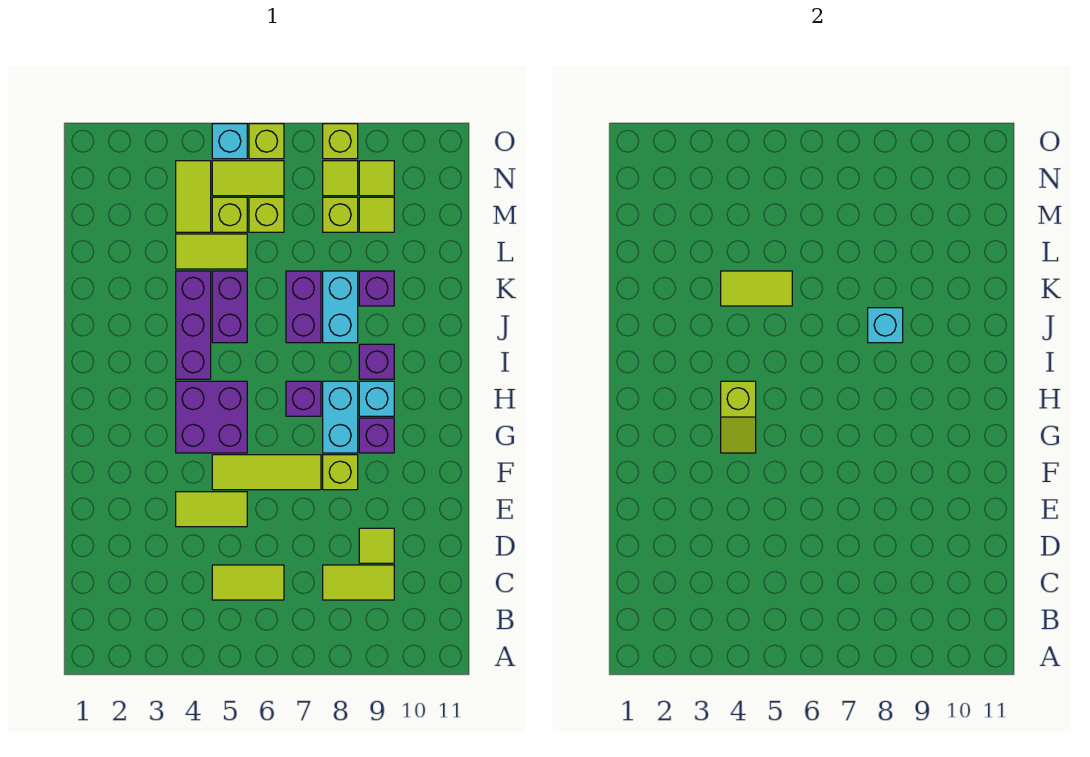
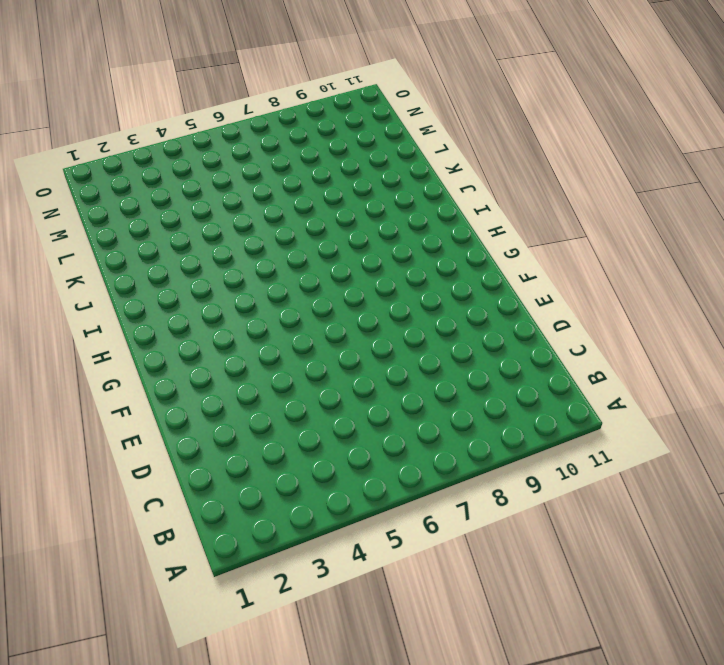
none -> lime tile C5:C6 level 1
none -> lime tile C8:C9 level 1
none -> lime tile D9 level 1
none -> lime tile E4:E5 level 1

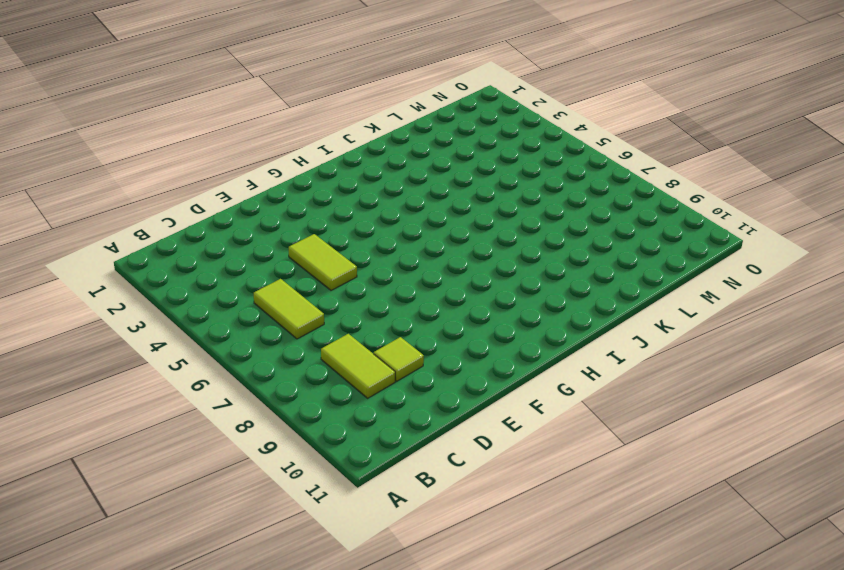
none -> lime tile F5:F7 level 1
none -> lime brick F8 level 1
none -> purple brick G4:H5 level 1
none -> cyan brick G8:H8 level 1

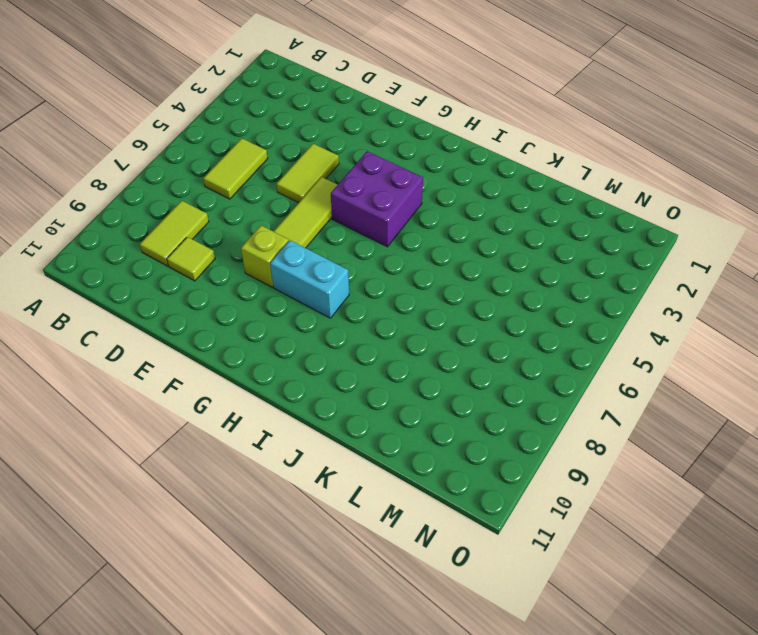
none -> purple brick G9 level 1
none -> purple brick H7 level 1
none -> cyan brick H9 level 1
none -> purple brick I4:K4 level 1

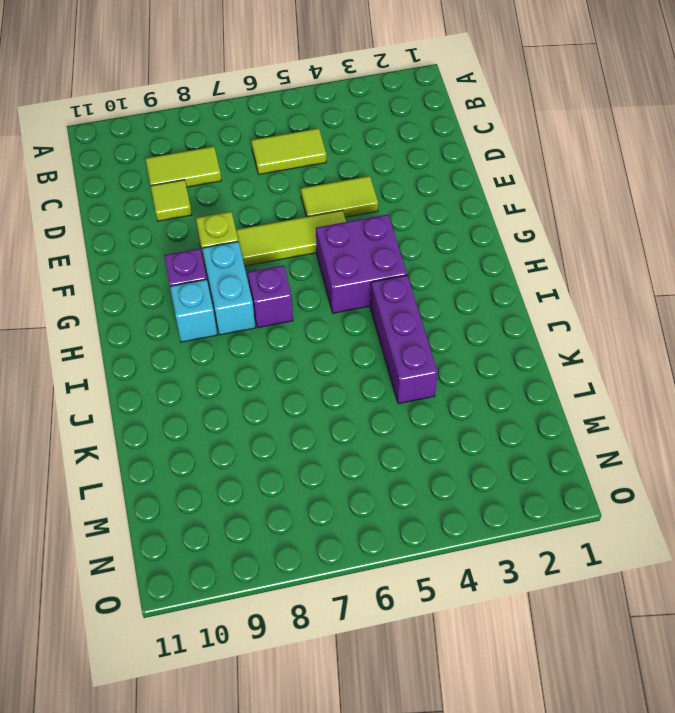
none -> purple brick I9 level 1
none -> purple brick J5:K5 level 1
none -> purple brick J7:K7 level 1
none -> cyan brick J8:K8 level 1

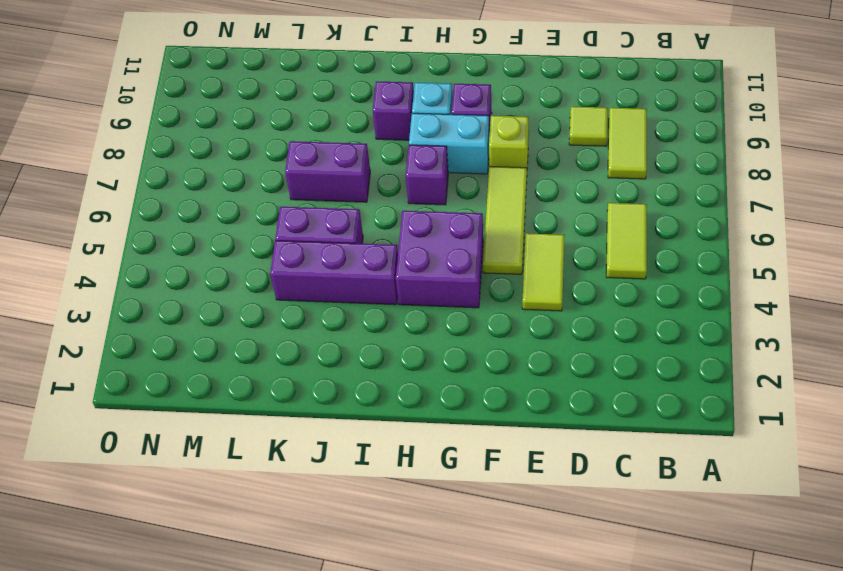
none -> cyan brick J8:K8 level 1
none -> purple brick K9 level 1
none -> lime tile L4:L5 level 1
none -> lime tile M4:N4 level 1

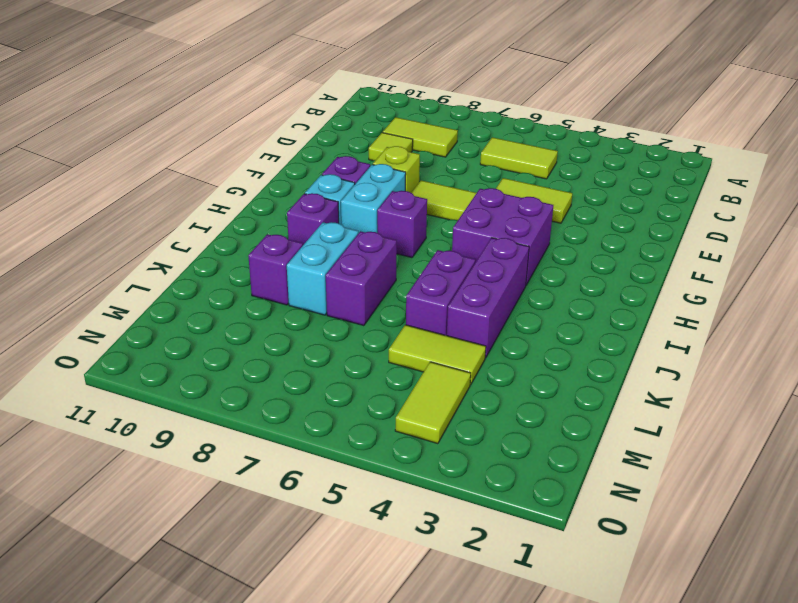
none -> lime brick M5 level 1
none -> lime brick M6 level 1
none -> lime brick M8 level 1
none -> lime tile M9 level 1

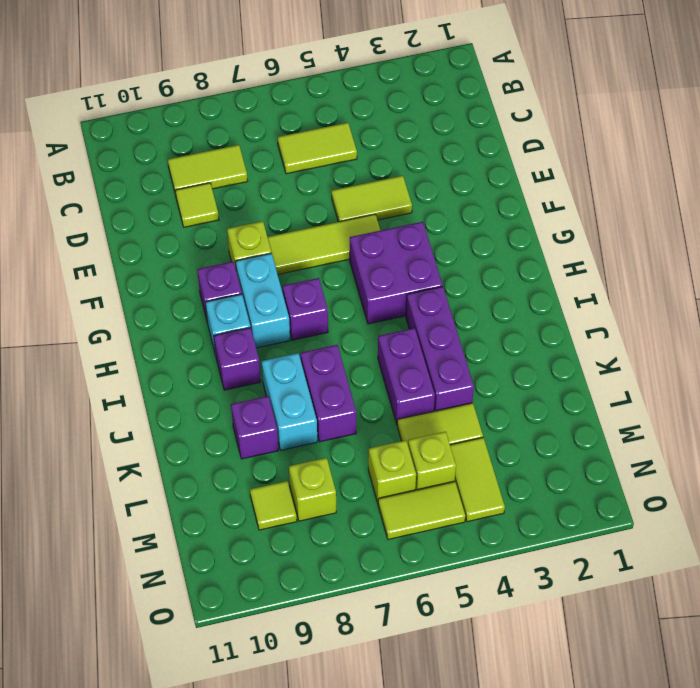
none -> lime tile N8 level 1
none -> lime tile N9 level 1
none -> cyan brick O5 level 1
none -> lime brick O6 level 1

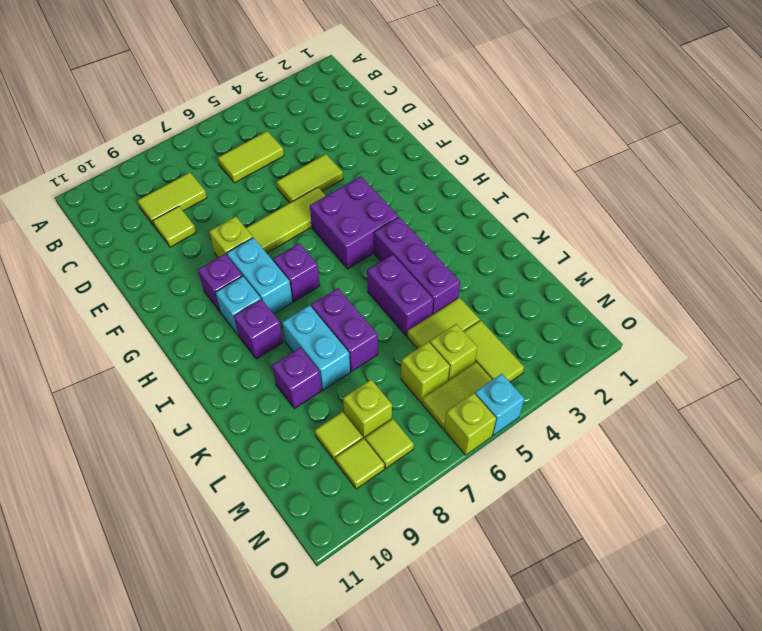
none -> lime brick O8 level 1
none -> lime slope G4:H4 level 2 top H
none -> cyan brick J8 level 2
none -> lime tile K4:K5 level 2

